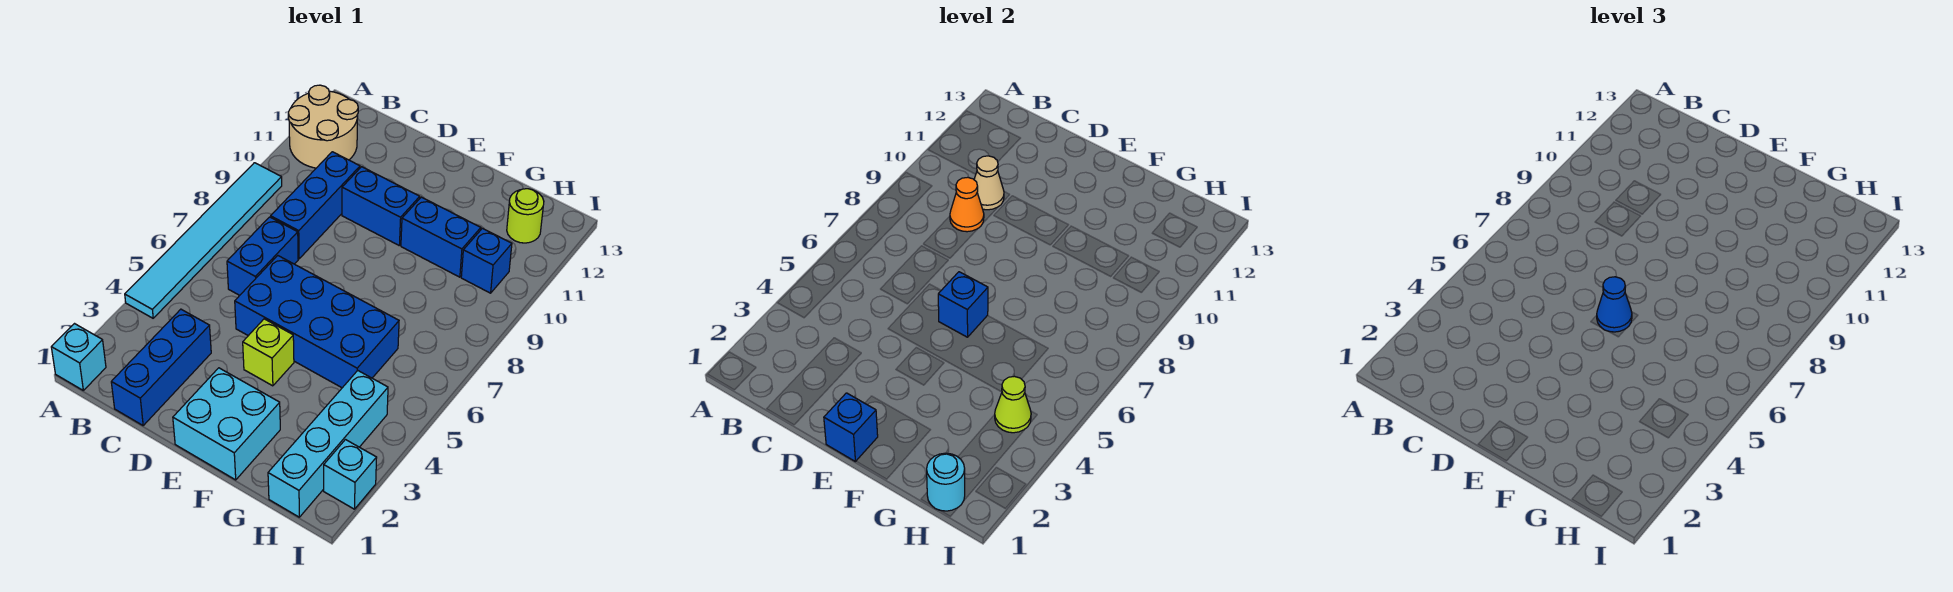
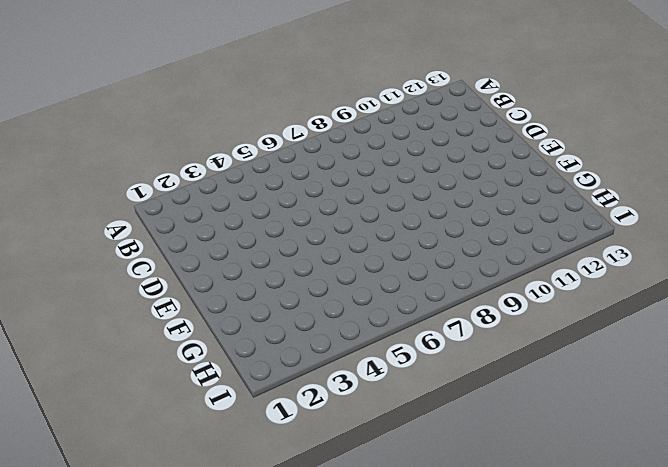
none -> cyan brick A1 level 1
none -> cyan tile A4:A9 level 1
none -> tan round brick A11:B12 level 1

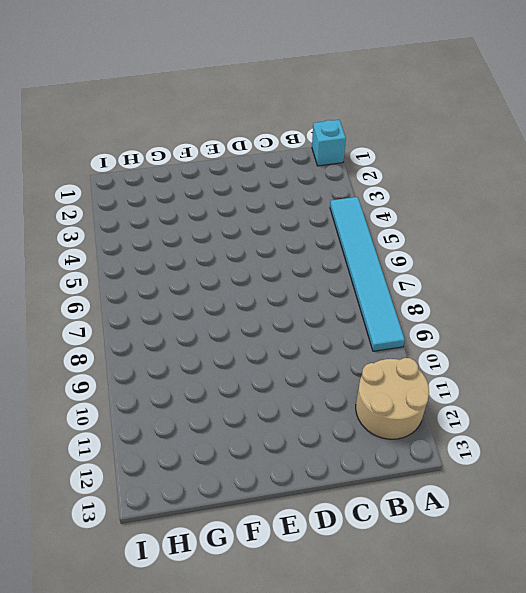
none -> blue brick C1:C3 level 1
none -> blue brick C6:C7 level 1
none -> blue brick C8:C10 level 1

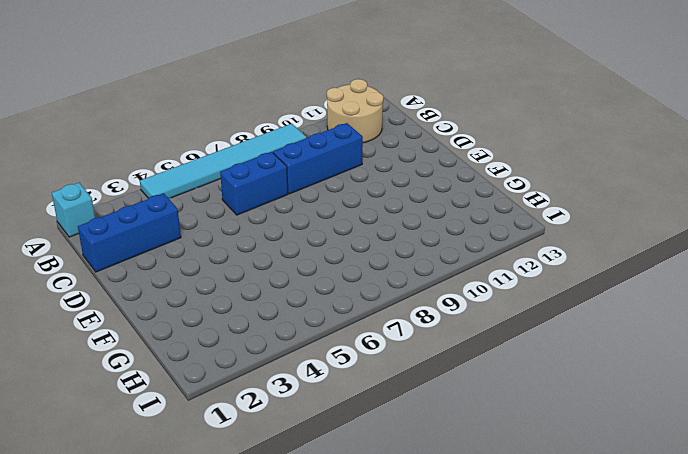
none -> blue brick D5:G6 level 1
none -> blue brick D10:E10 level 1
none -> cyan brick E1:F2 level 1

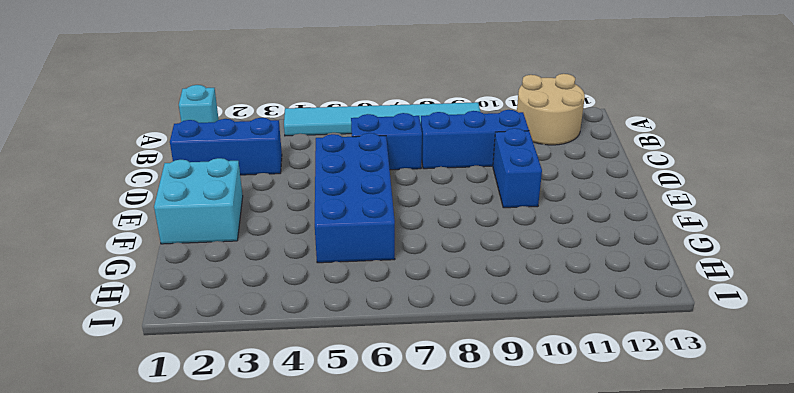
none -> lime brick E4 level 1
none -> blue brick F10:G10 level 1
none -> cyan brick H1:H4 level 1

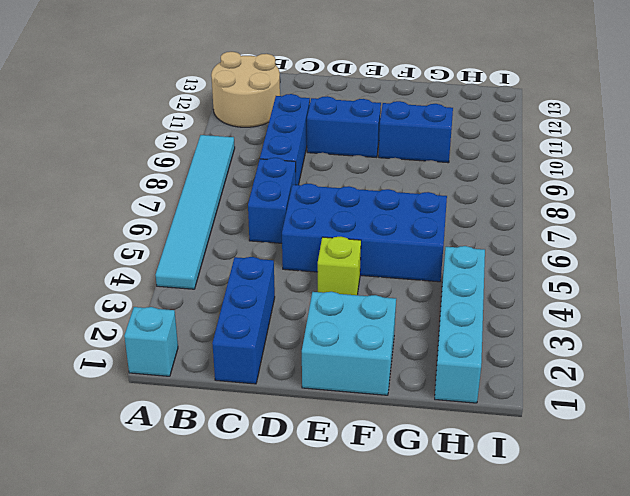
none -> blue brick H10 level 1
none -> lime round brick H12 level 1
none -> cyan brick I2 level 1

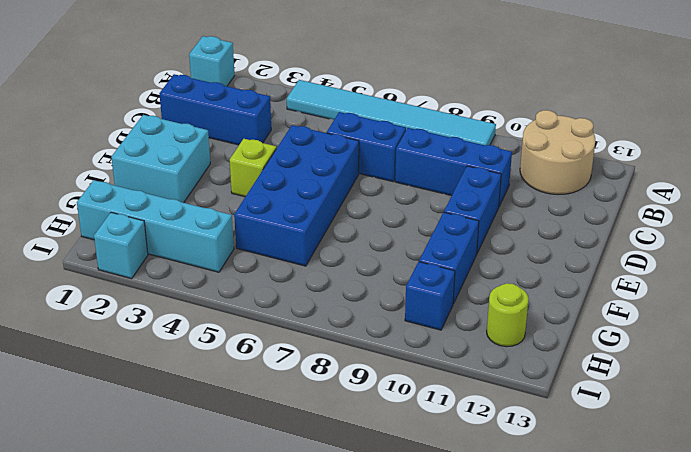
none -> orange cone C9 level 2
none -> tan cone C10 level 2
none -> blue brick E1 level 2

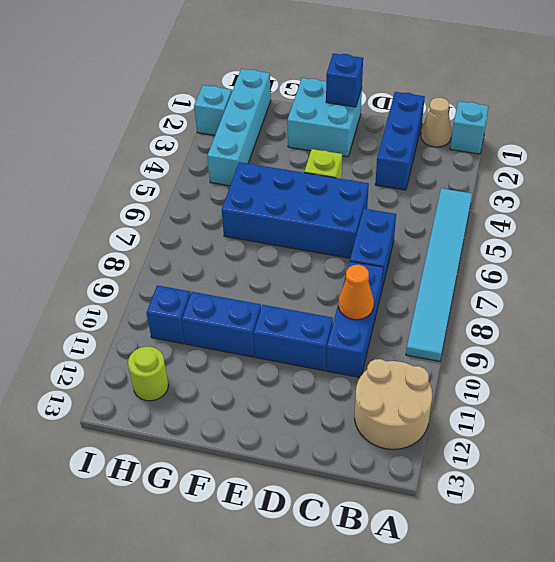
tan cone B1 level 1 -> tan cone C10 level 2
none -> blue brick E6 level 2
none -> cyan round brick H1 level 2
none -> lime cone H4 level 2

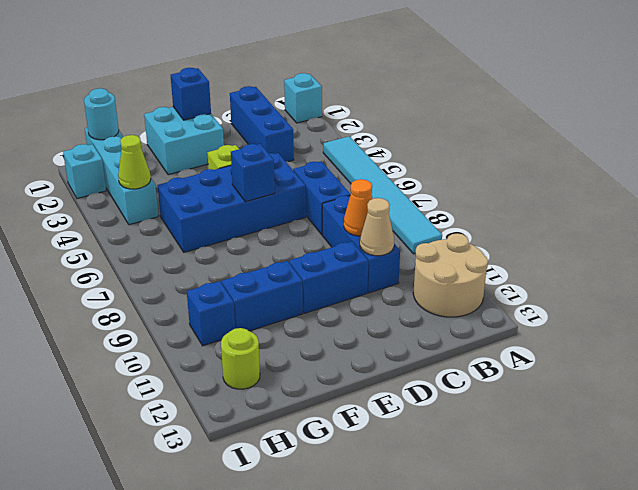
none -> blue cone E6 level 3

